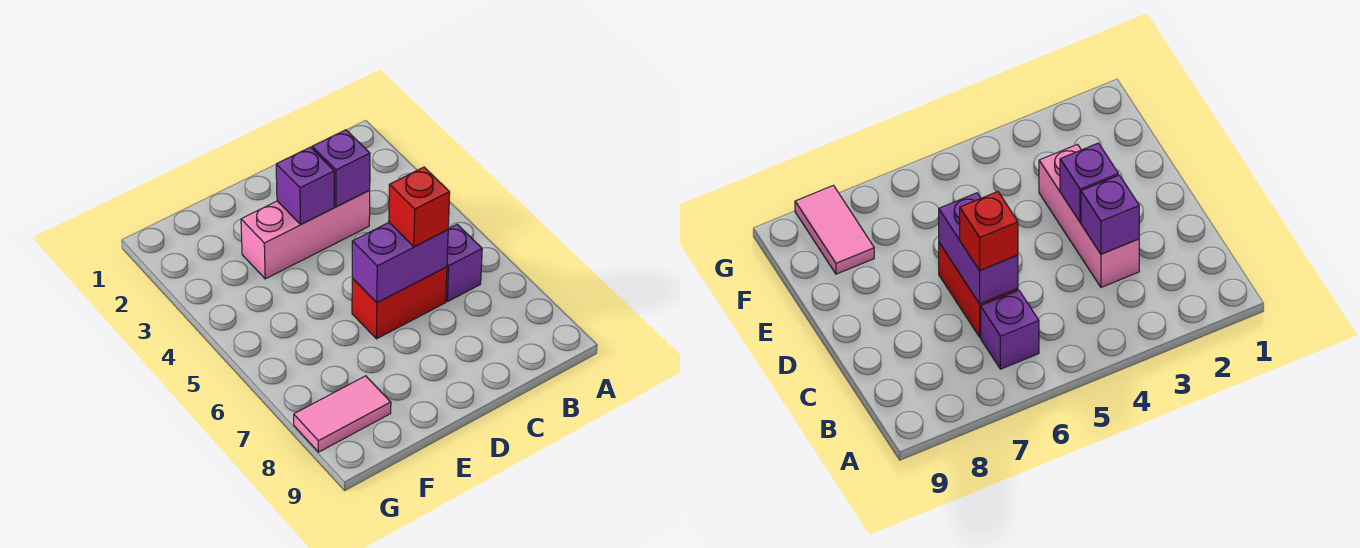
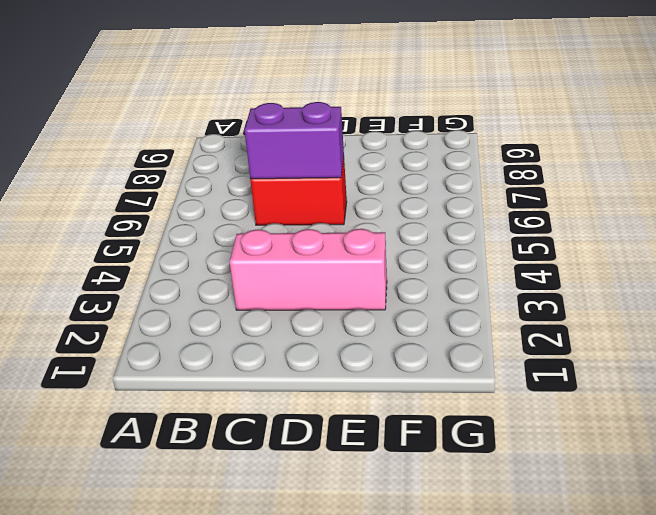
none -> purple brick B6 level 1
none -> pink tile F8:G8 level 1

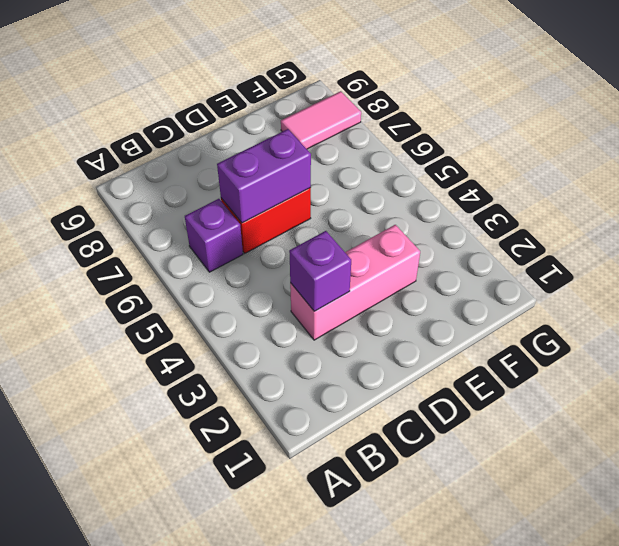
none -> purple brick D3 level 2
none -> red brick C6 level 3

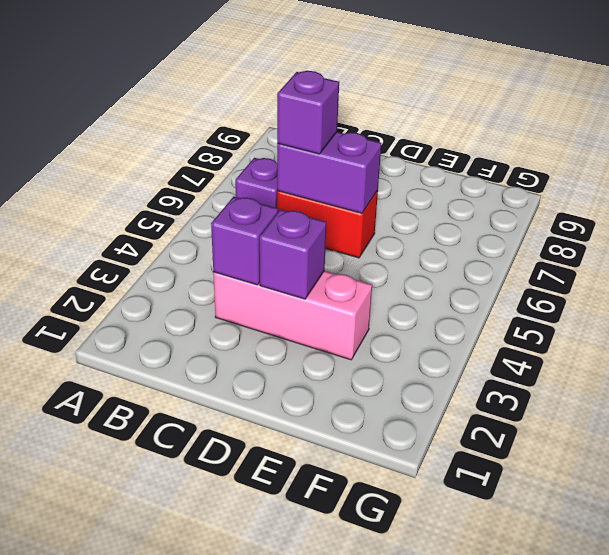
purple brick C6 level 3 -> red brick C6 level 3
none -> pink tile F8:G8 level 1

